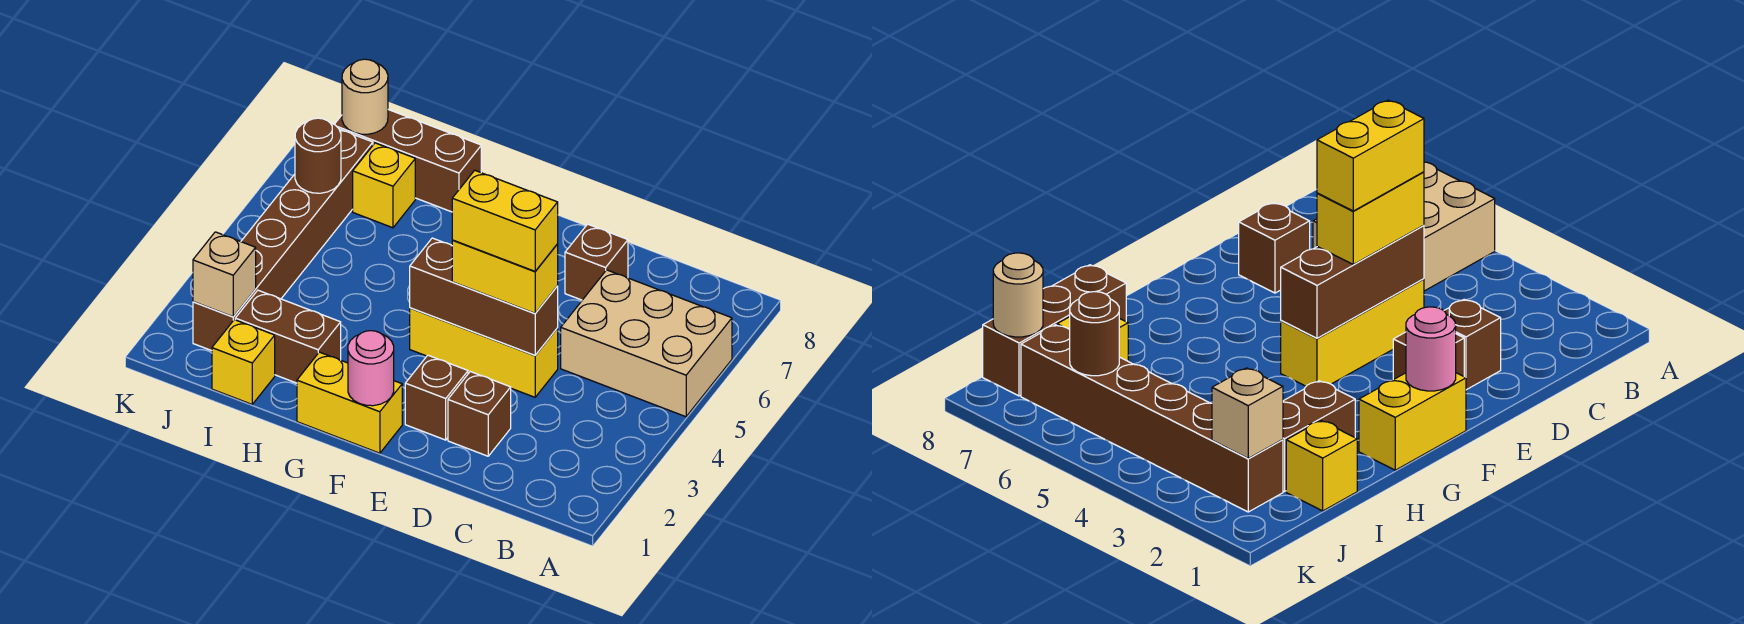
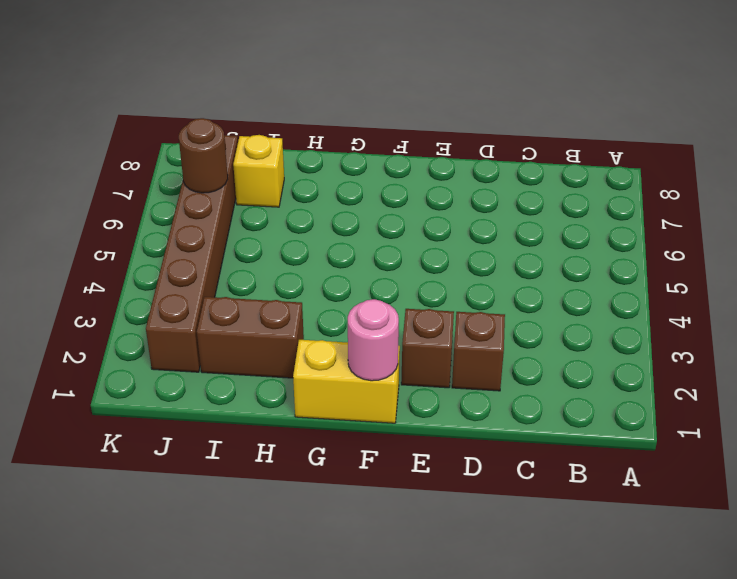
none -> tan brick A5:C6 level 1
none -> yellow brick D4:F4 level 1
none -> brown brick D7 level 1

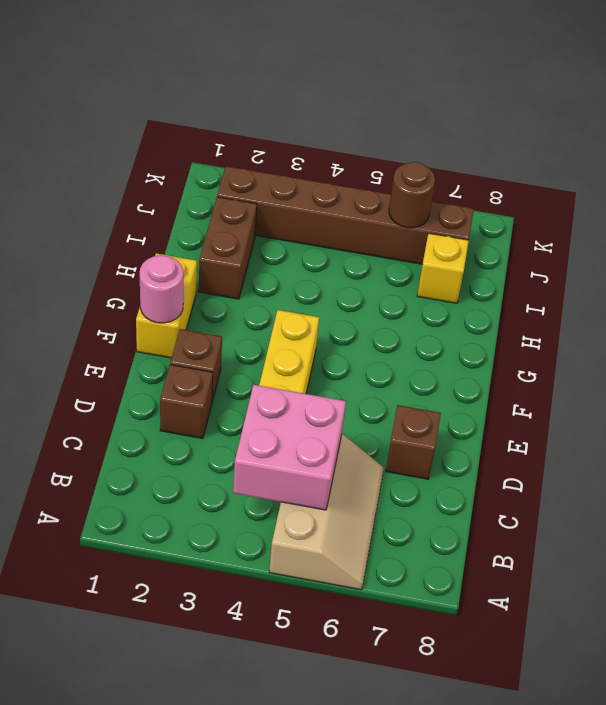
tan slope A5:C6 level 1 top 5 -> tan brick A5:C6 level 1
pink brick B4:C5 level 2 -> none
none -> brown brick H8:J8 level 1
none -> yellow brick I1 level 1
none -> brown brick D4:F4 level 2

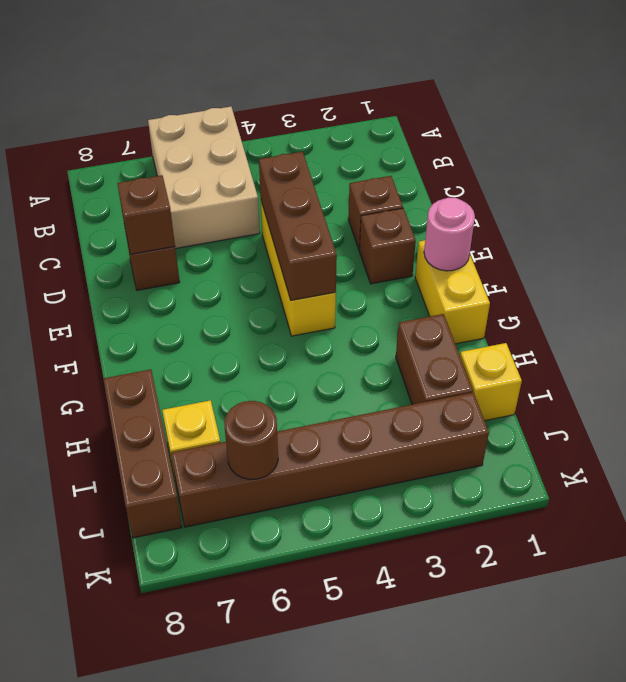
brown brick D7 level 2 -> none
none -> tan brick J2 level 2
none -> tan round brick J8 level 2
none -> yellow brick D4:E4 level 3

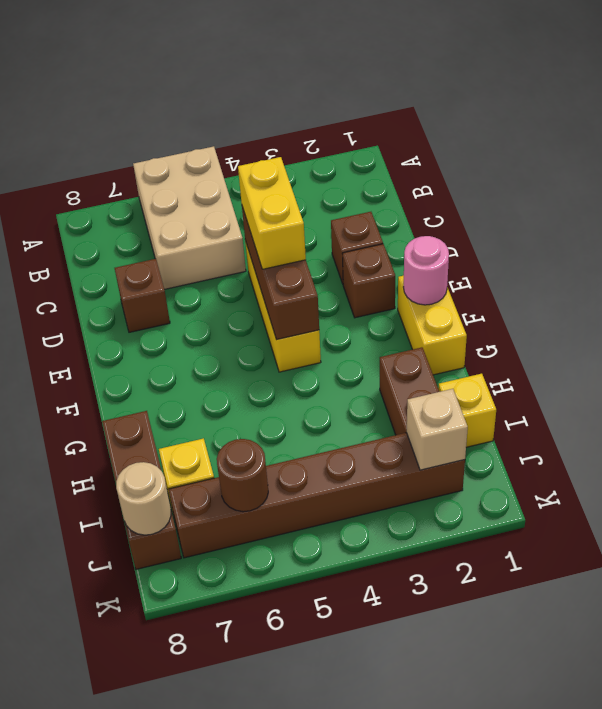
none -> yellow brick D4:E4 level 4

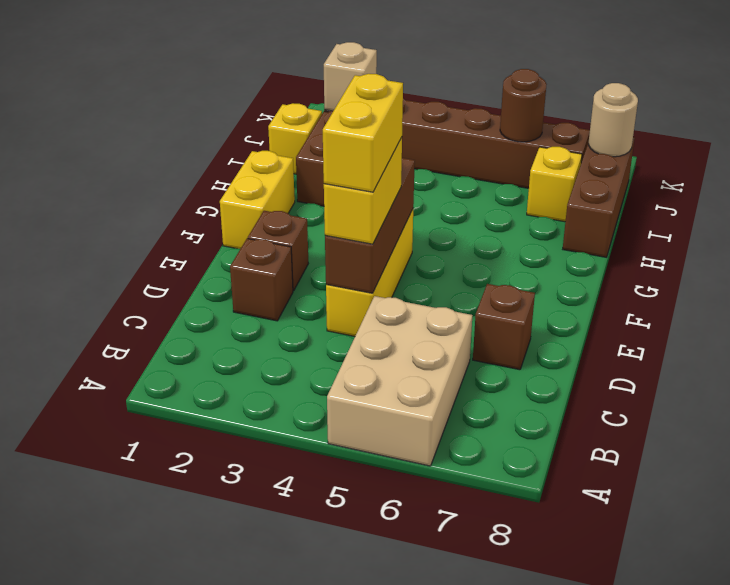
none -> pink round brick F1 level 2

